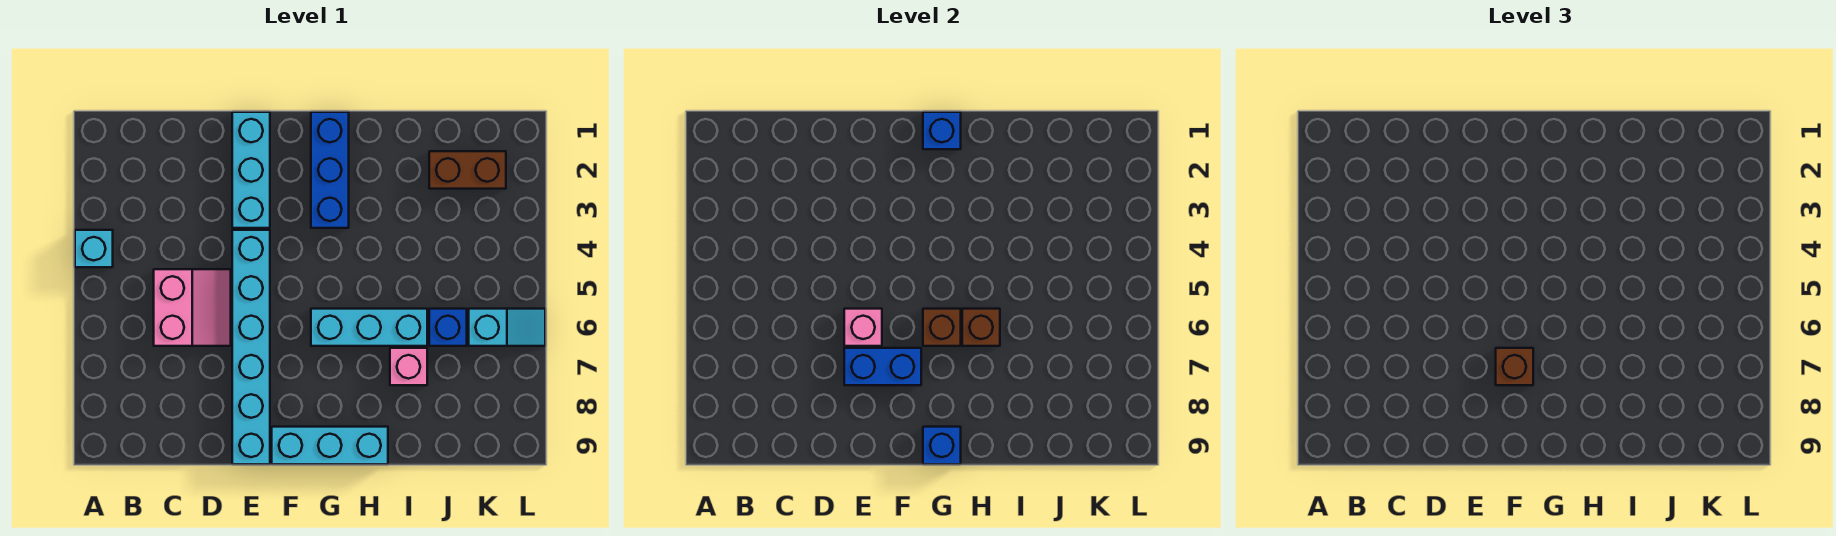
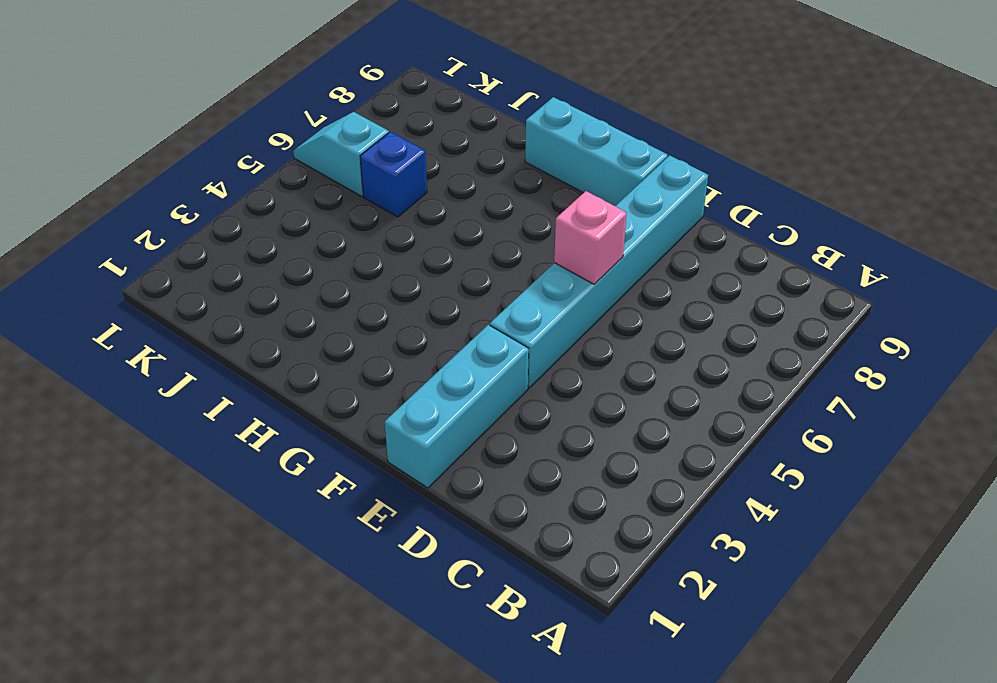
none -> cyan brick A4 level 1
none -> pink slope C5:D6 level 1 top C
none -> blue brick G1:G3 level 1

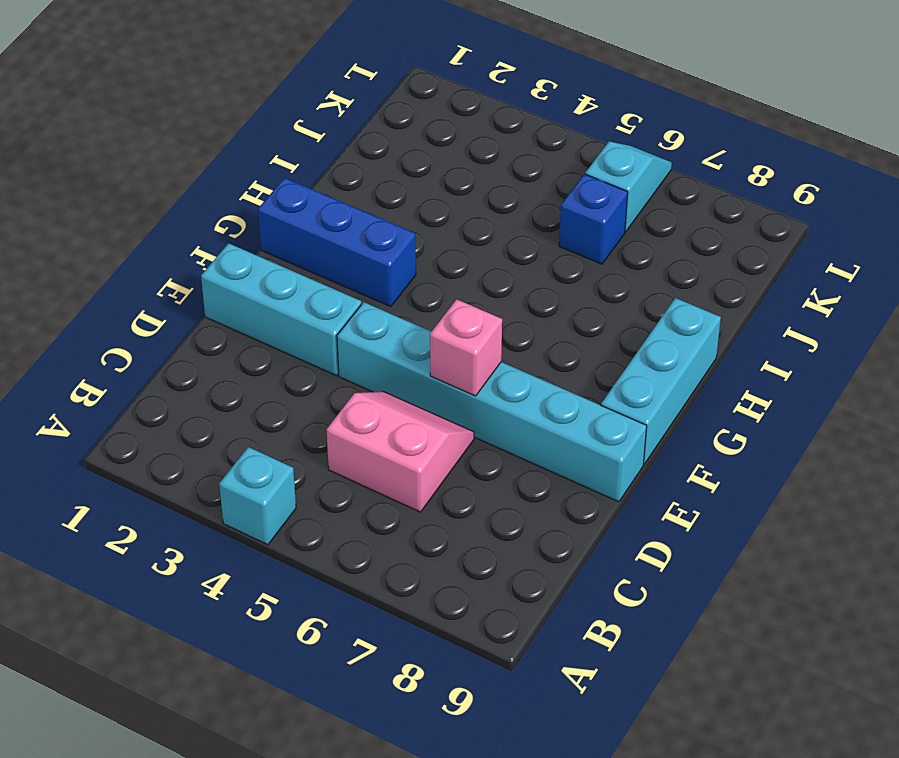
none -> cyan brick G6:I6 level 1
none -> pink brick I7 level 1
none -> brown brick J2:K2 level 1

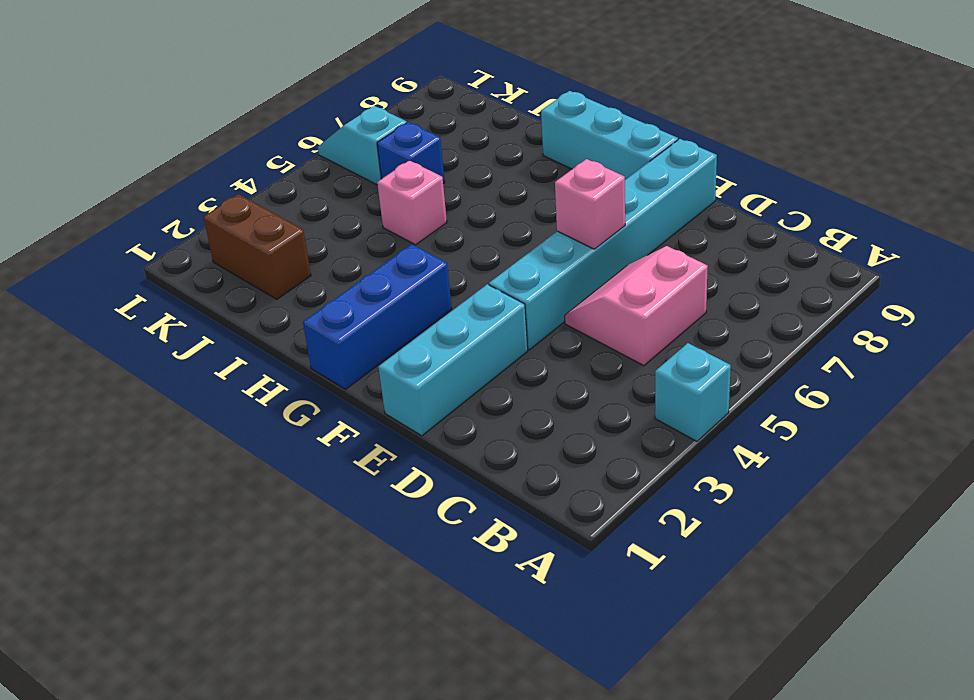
pink brick I5 level 1 -> pink brick I7 level 1
none -> cyan brick G6:I6 level 1
none -> blue brick E7:F7 level 2
none -> blue brick G1 level 2

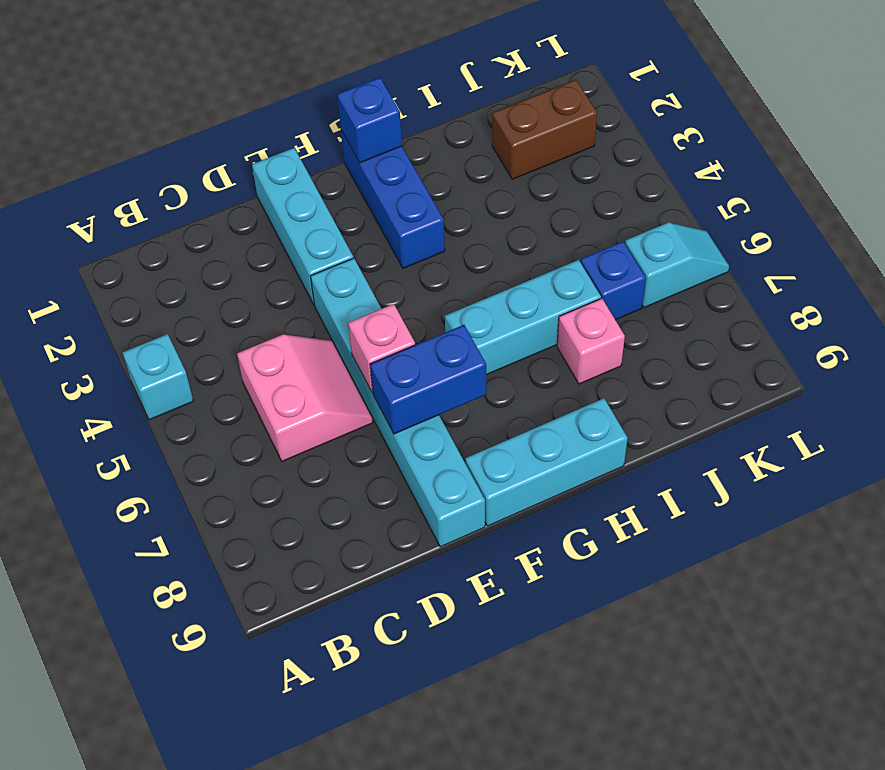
none -> brown brick G6 level 2
none -> blue brick G9 level 2
none -> brown brick H6 level 2

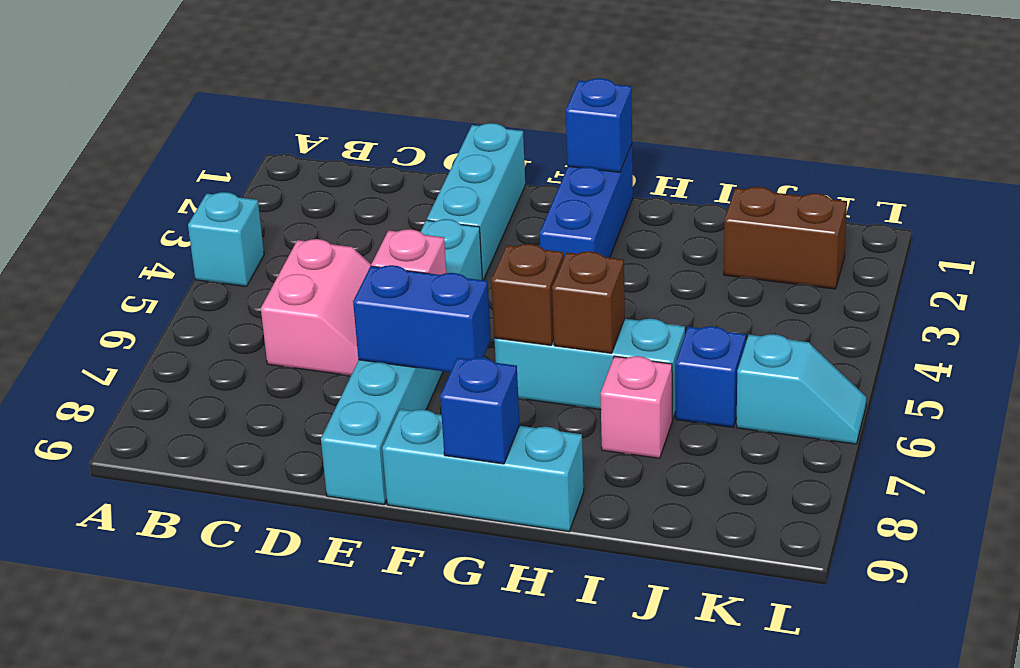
none -> brown brick F7 level 3

